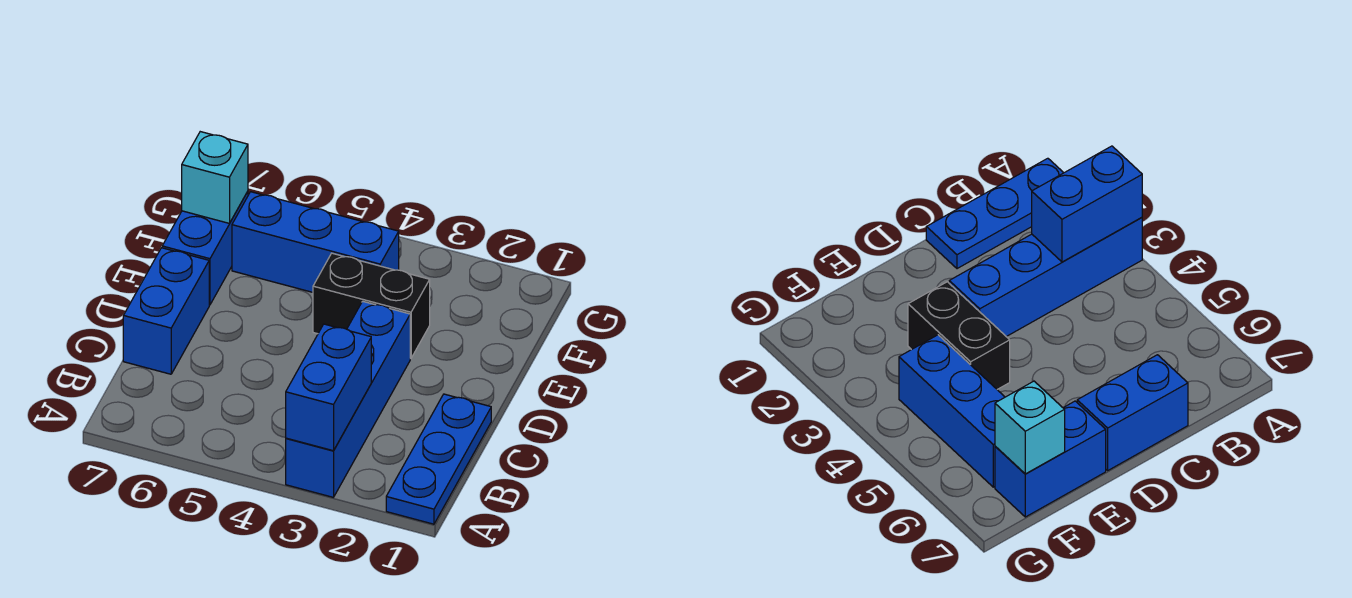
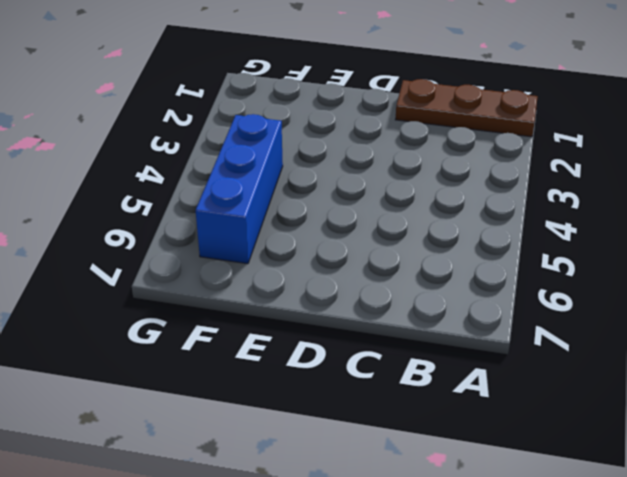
brown plate A1:C1 level 1 -> blue plate A1:C1 level 1
none -> blue brick A3:D3 level 1
none -> blue brick C7:D7 level 1

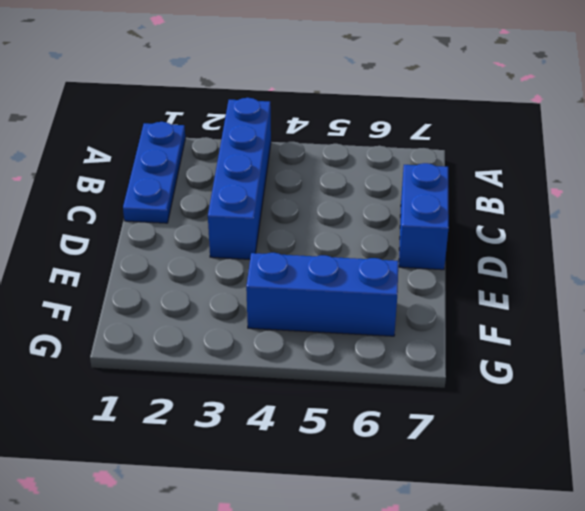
none -> black brick E3:E4 level 1
none -> blue brick E7:F7 level 1

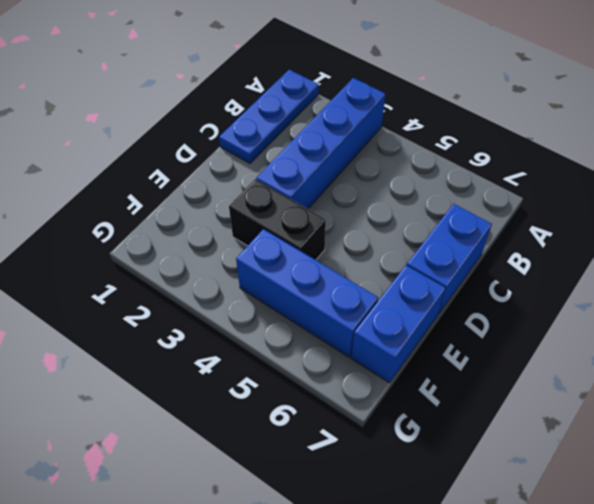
none -> blue brick A3:B3 level 2
none -> cyan brick F7 level 2

